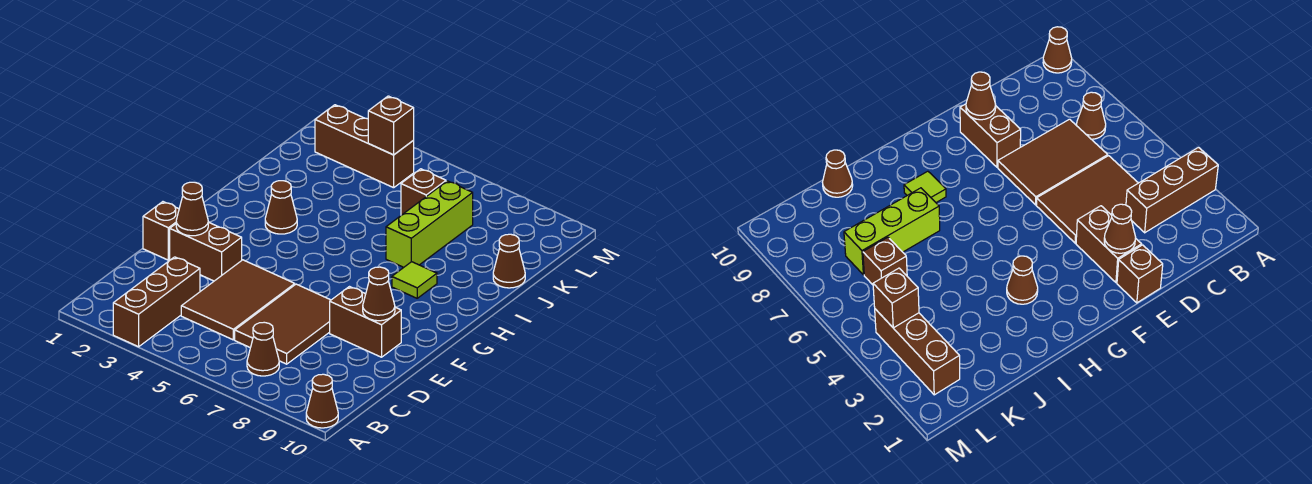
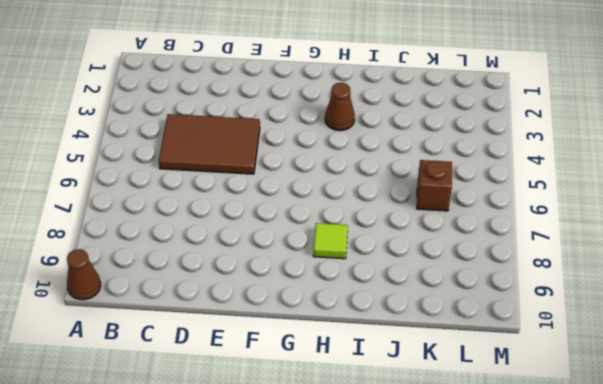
none -> brown brick A3:C3 level 1
none -> brown cone B7 level 1
none -> brown tile C6:E7 level 1

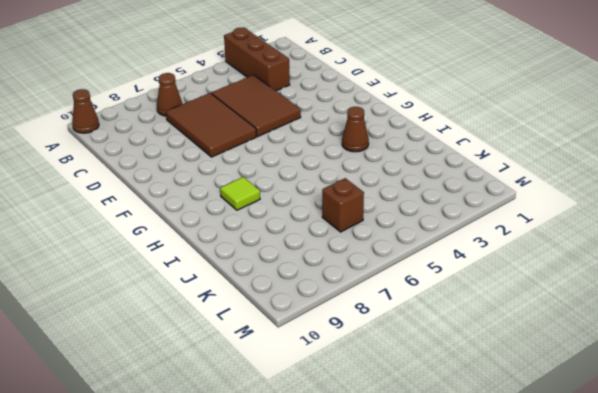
none -> brown brick E1 level 1
none -> brown brick E2:E3 level 1
none -> brown brick E8:E9 level 1

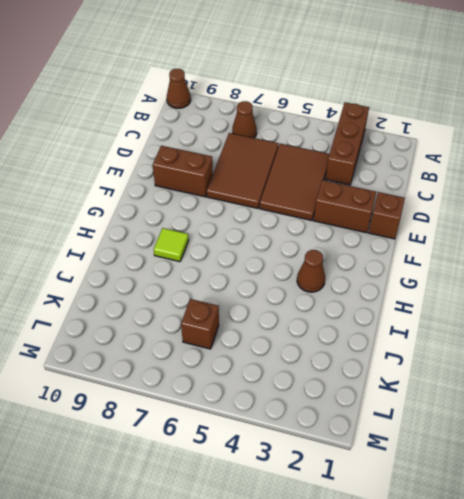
none -> lime brick I7:K7 level 1
none -> brown cone J10 level 1
none -> brown brick L2:L4 level 1

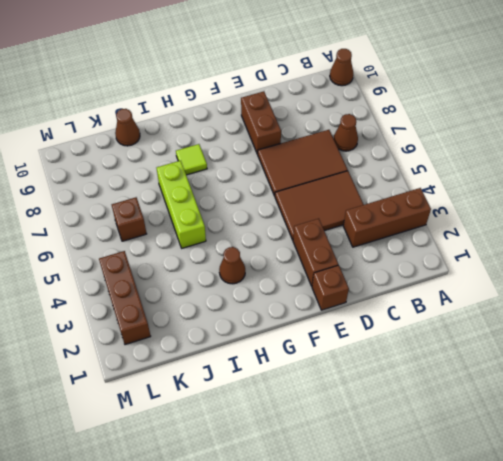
lime brick I5:I7 level 1 -> lime brick I7:K7 level 1
none -> brown cone E2 level 2
none -> brown cone E9 level 2
none -> brown brick L4 level 2

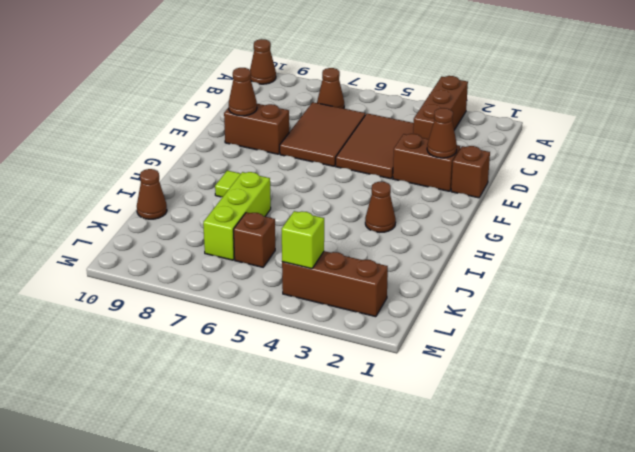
lime brick L4 level 2 -> brown brick L4 level 2

